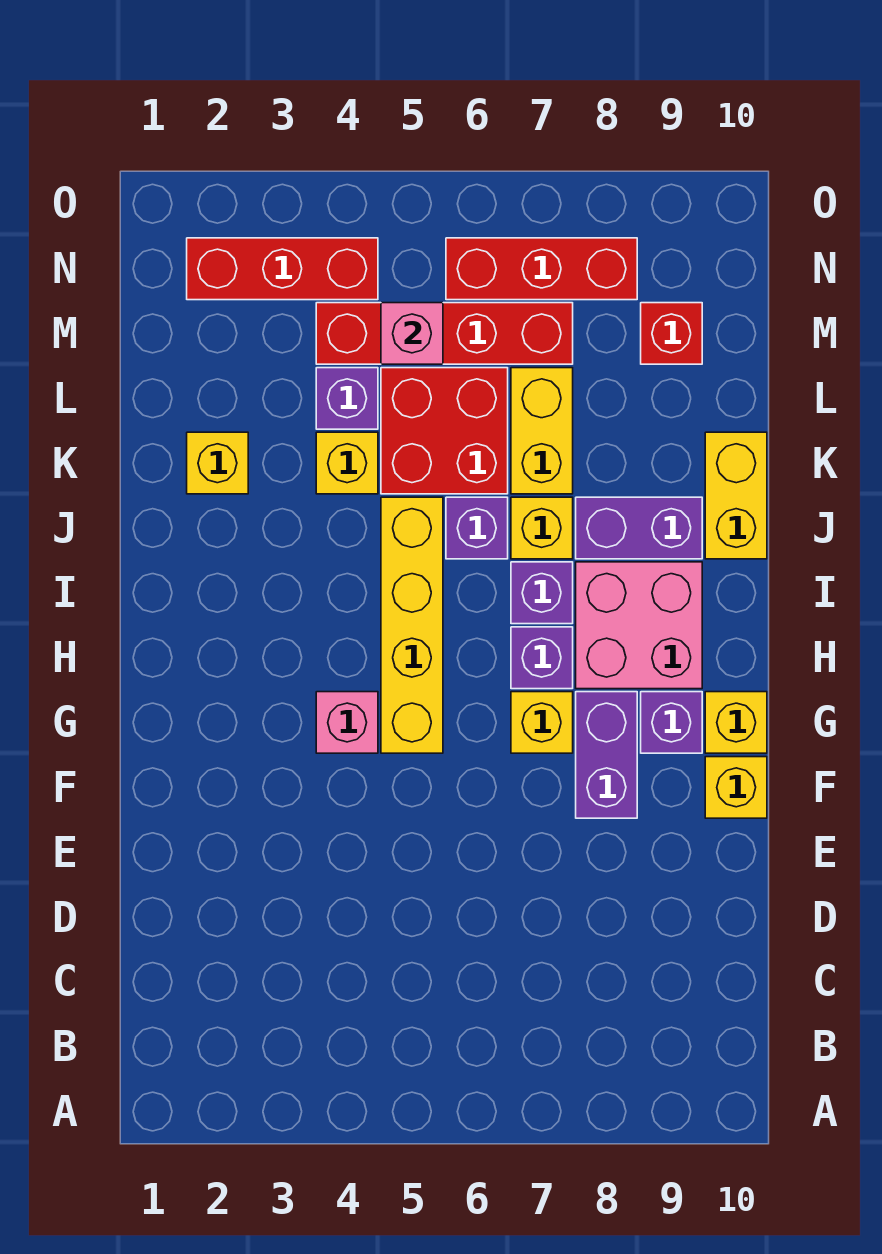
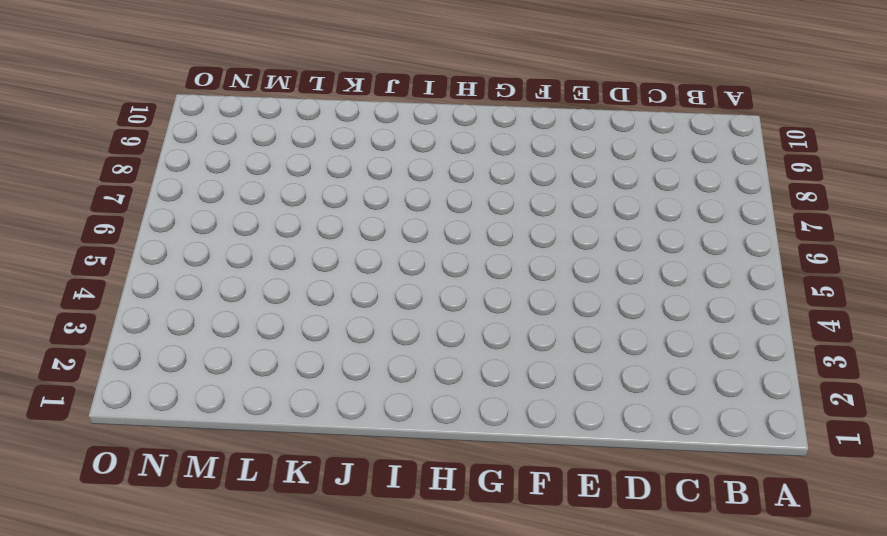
none -> purple brick F8:G8 level 1
none -> yellow brick F10 level 1
none -> pink brick G4 level 1

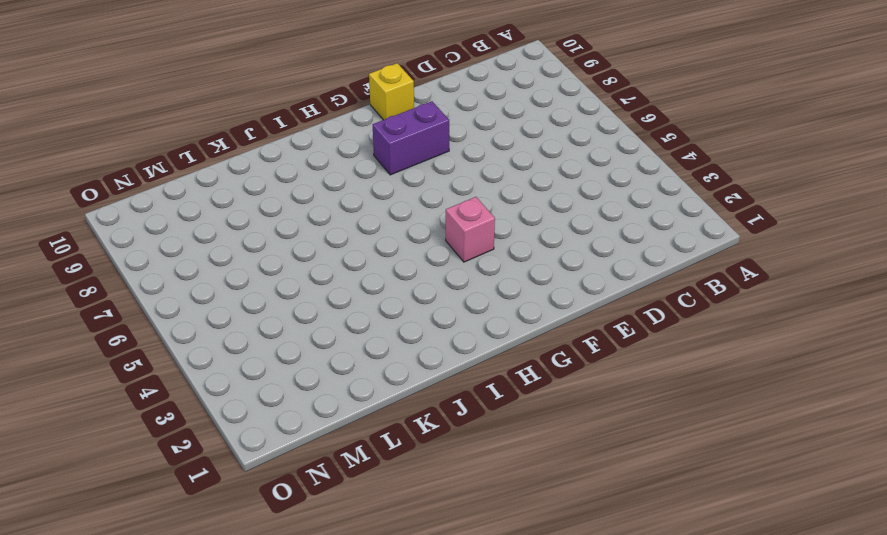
none -> yellow brick G5:J5 level 1
none -> yellow brick G7 level 1
none -> purple brick G9 level 1

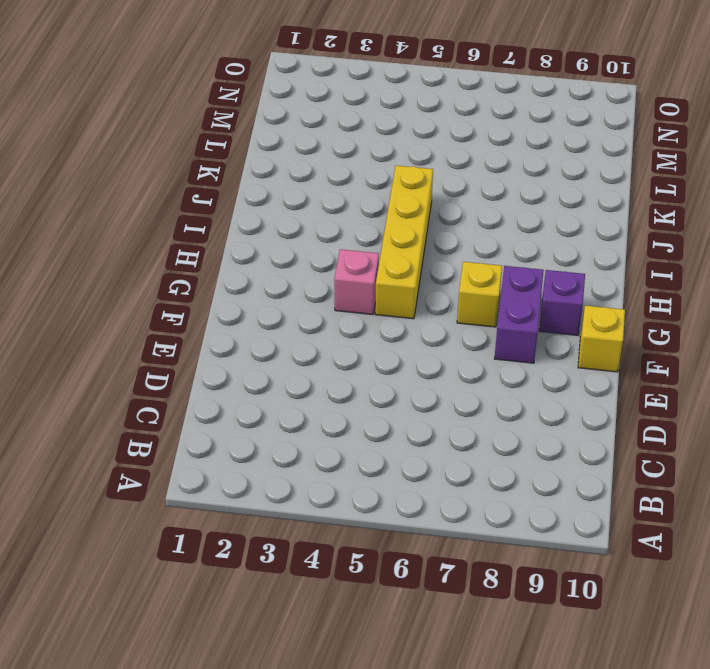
none -> yellow brick G10 level 1
none -> purple brick H7 level 1
none -> pink brick H8:I9 level 1

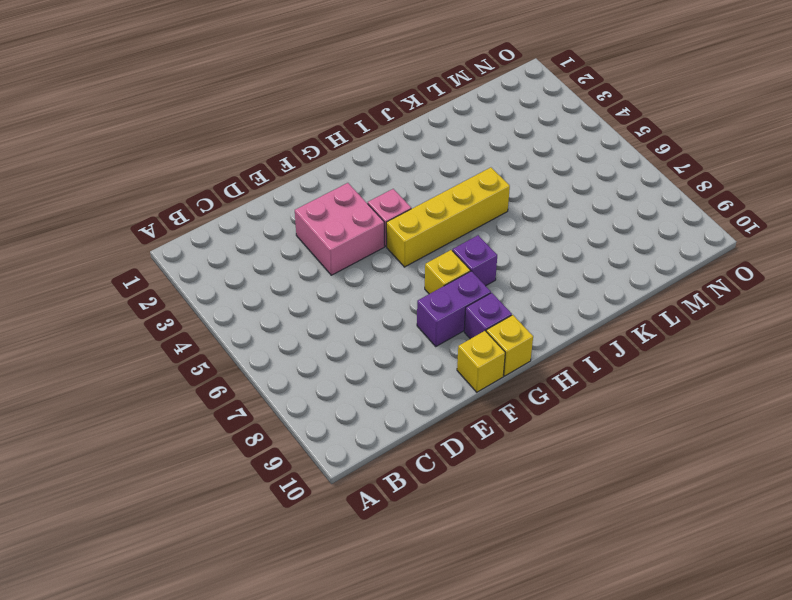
pink brick E3:F4 level 1 -> pink brick H8:I9 level 1
none -> purple brick I7 level 1
none -> purple brick J6 level 1
none -> yellow brick J7 level 1

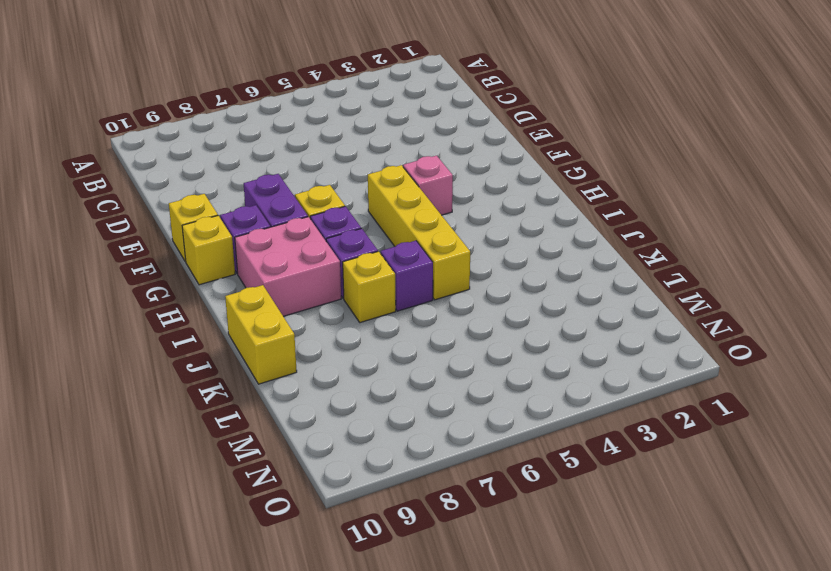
none -> purple brick J8:J9 level 1
none -> yellow brick K2 level 1
none -> yellow brick K4 level 1

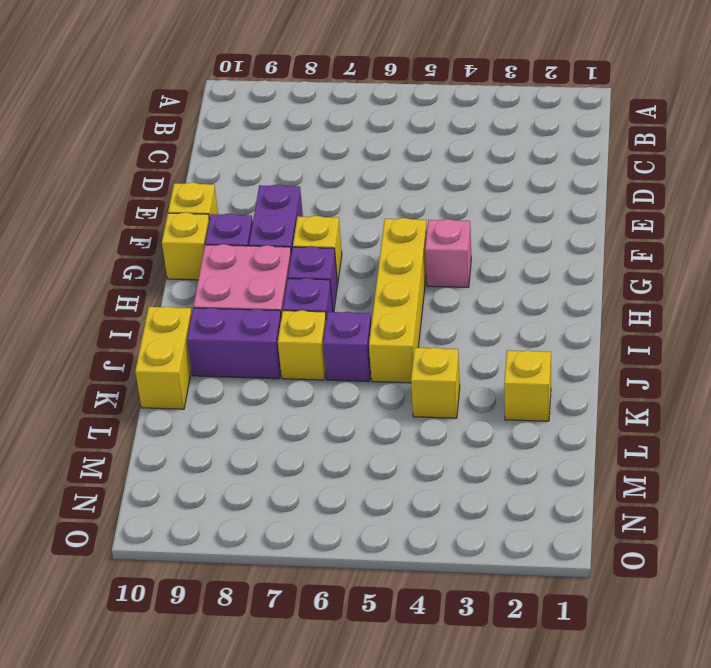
none -> red brick K5:L6 level 1
none -> yellow brick K7:L7 level 1
none -> purple brick L4 level 1

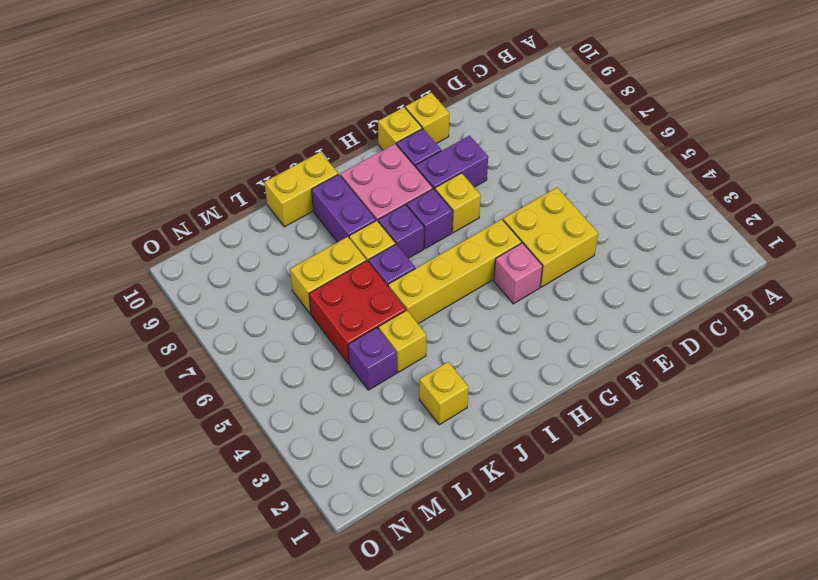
yellow brick E4:F5 level 1 -> none
none -> red brick M4:M7 level 1
none -> red brick M9 level 1
none -> red brick N2:N4 level 1

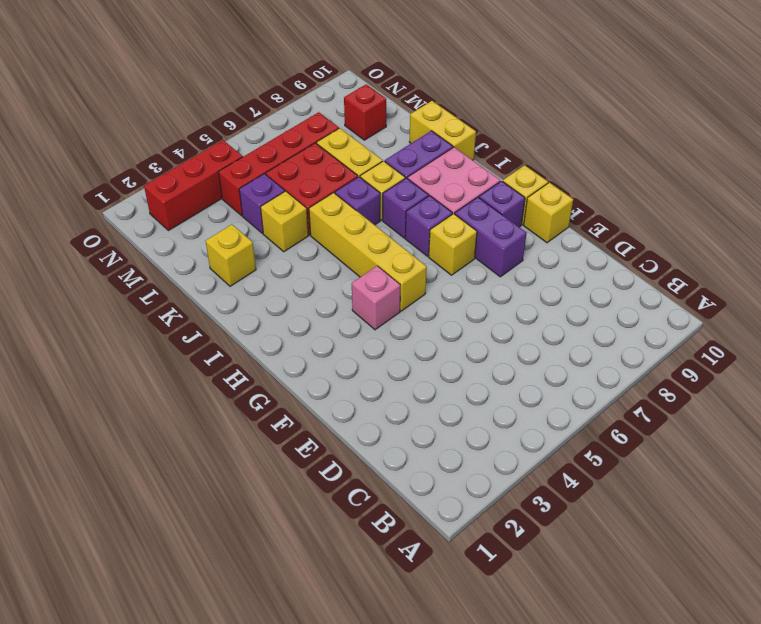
none -> red brick N6:N8 level 1
none -> pink brick M5 level 2

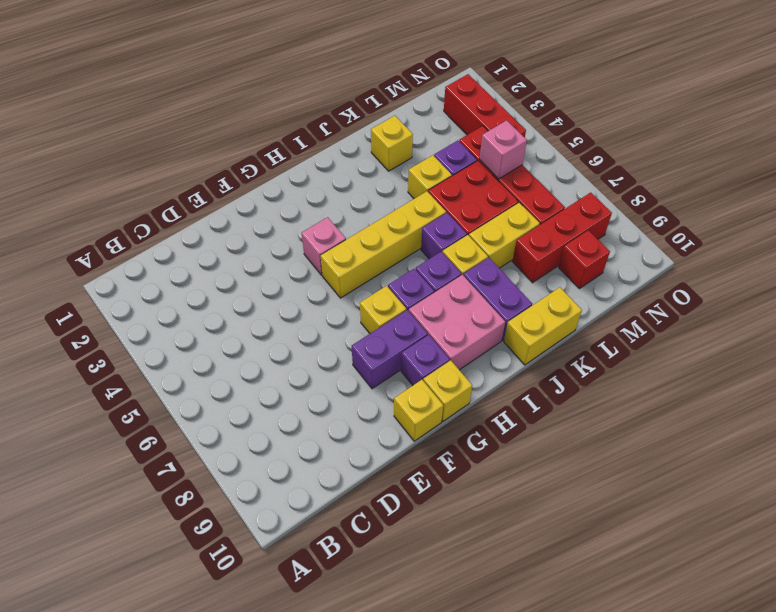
red brick L8:N8 level 1 -> red brick N6:N8 level 1

